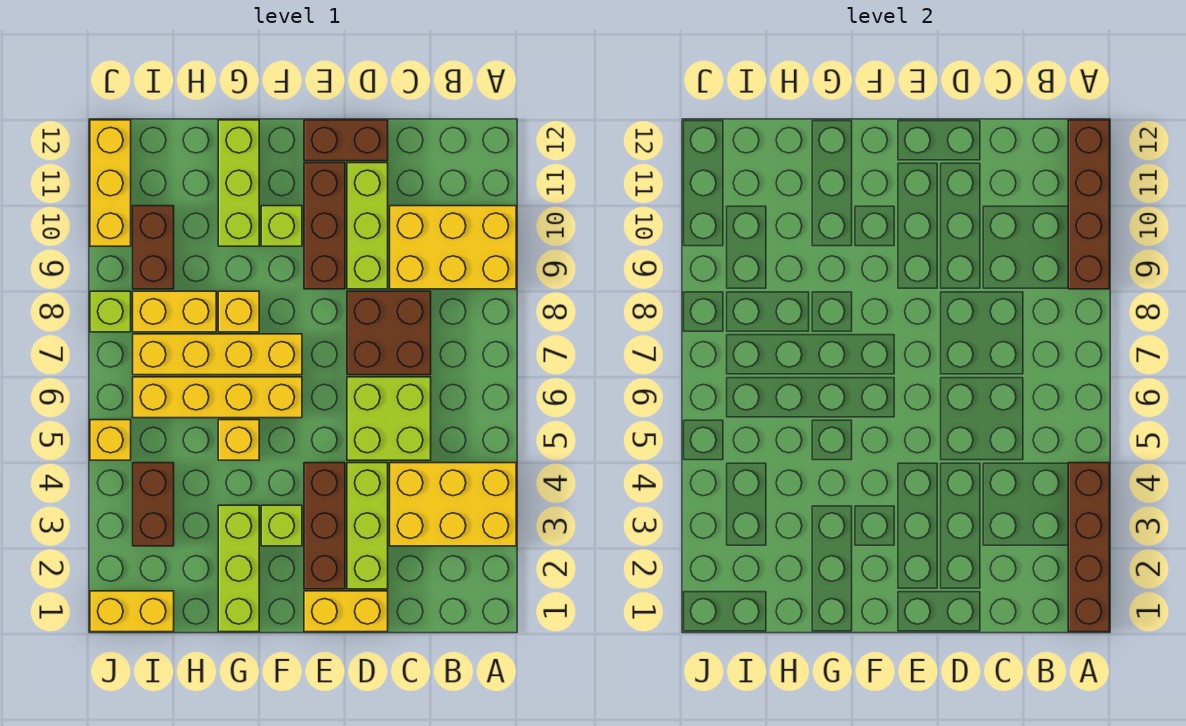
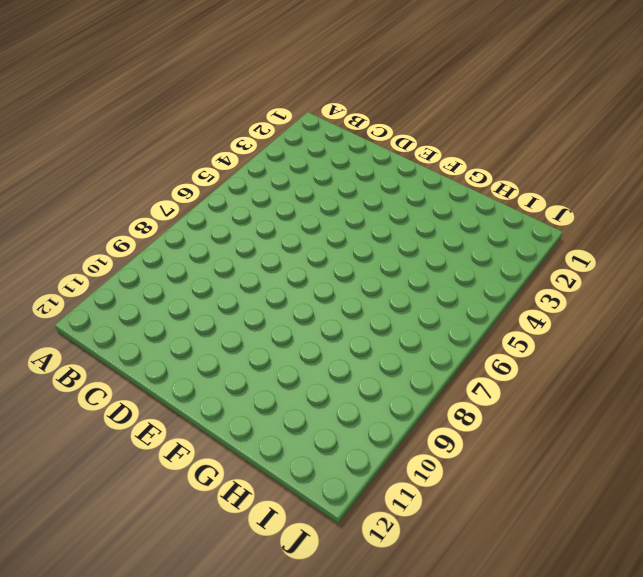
none -> yellow brick A3:C4 level 1
none -> yellow brick A9:C10 level 1
none -> lime brick C5:D6 level 1

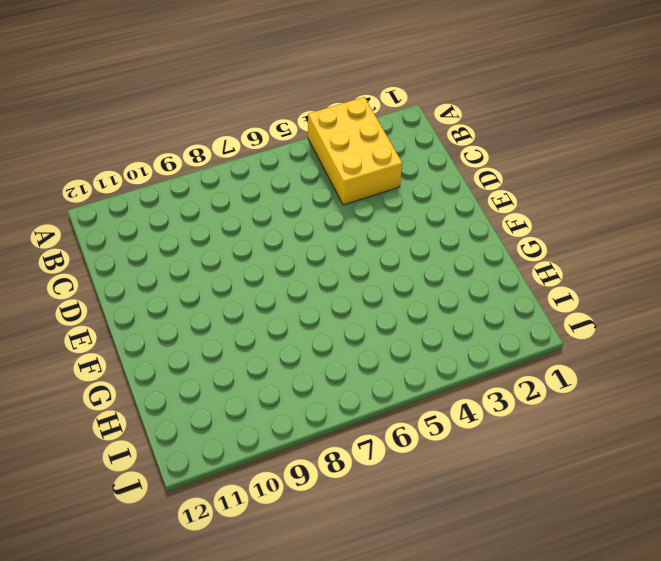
none -> yellow brick A9:C10 level 1
none -> lime brick C5:D6 level 1
none -> brown brick C7:D8 level 1

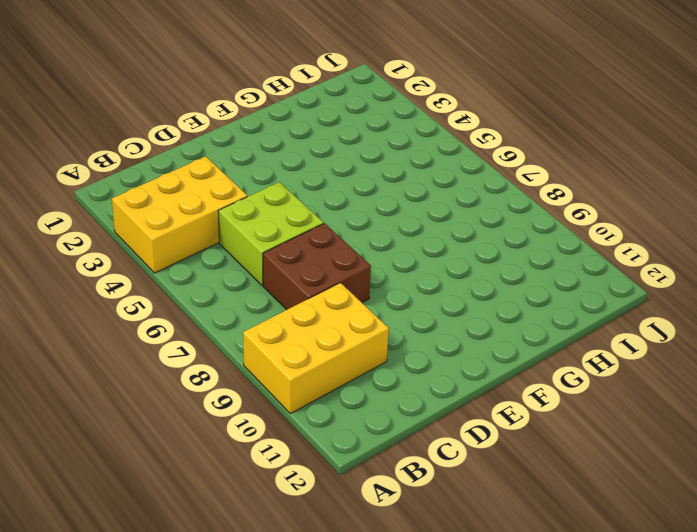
none -> yellow brick D1:E1 level 1
none -> lime brick D2:D4 level 1
none -> lime brick D9:D11 level 1

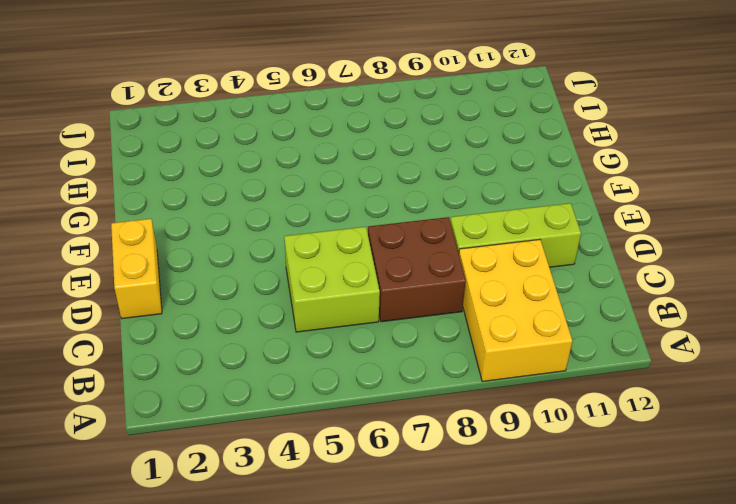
none -> yellow brick A3:C4 level 1
none -> lime brick D2:D4 level 1
none -> brown brick D12:E12 level 1

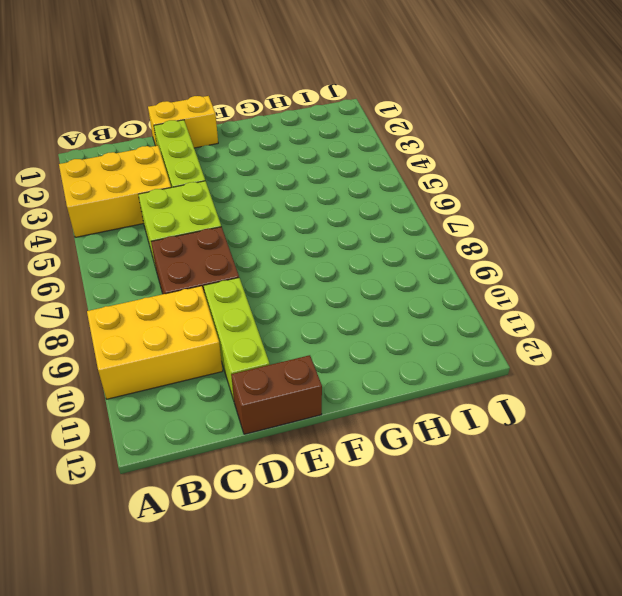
none -> brown brick E2:E4 level 1
none -> brown brick E9:E11 level 1
none -> lime brick F3 level 1

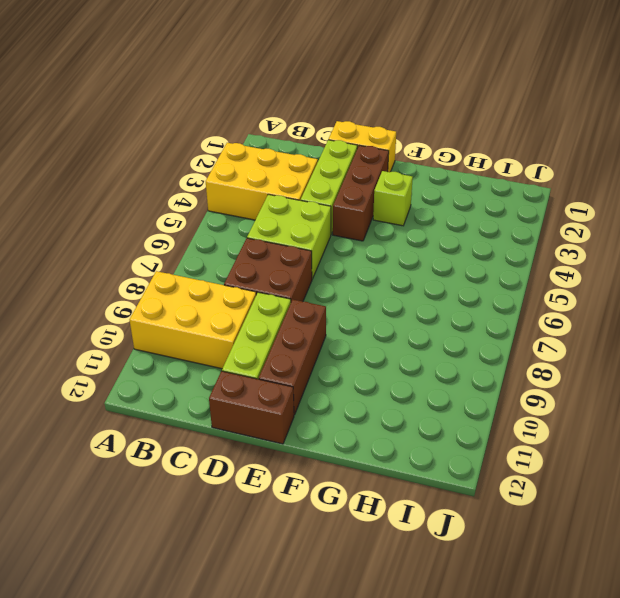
none -> yellow brick F6:I6 level 1
none -> yellow brick F7:I7 level 1
none -> lime brick F10 level 1

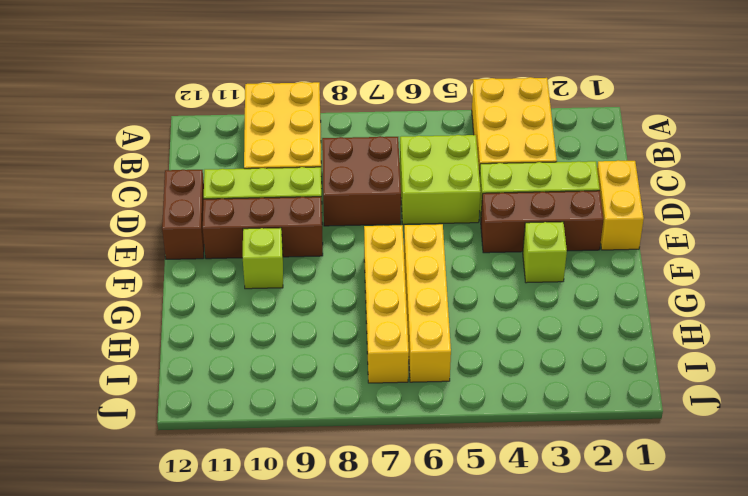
none -> lime brick G1:G3 level 1
none -> yellow brick G5 level 1
none -> yellow brick G8 level 1

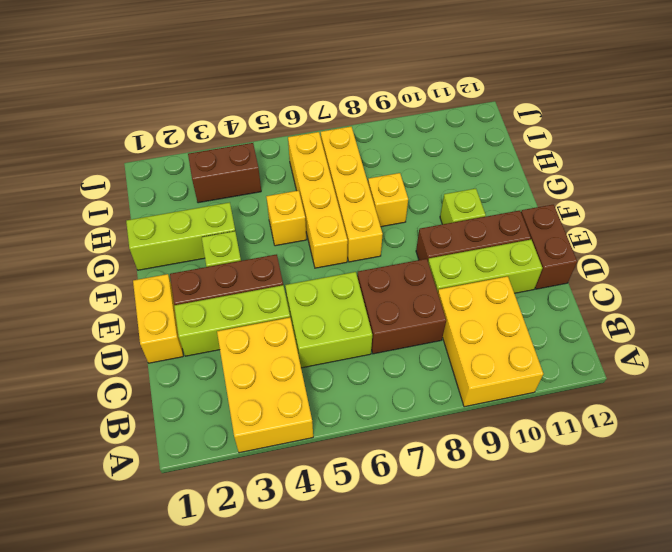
none -> lime brick G10:G12 level 1
none -> yellow brick H8:I8 level 1
none -> yellow brick I1:J1 level 1

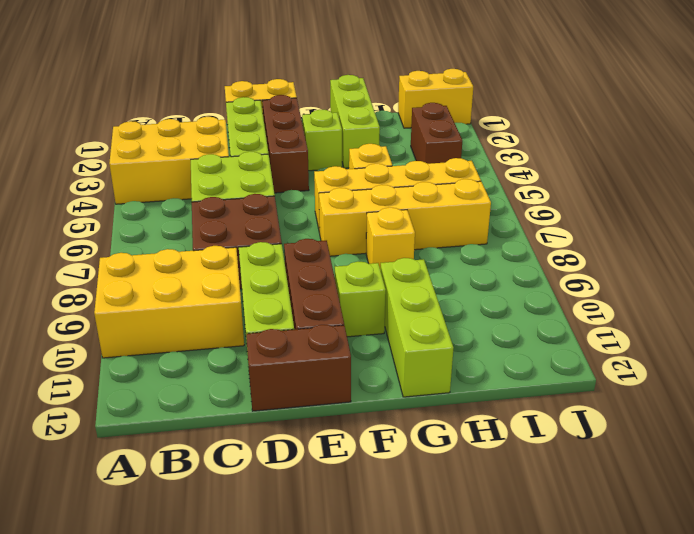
none -> yellow brick H8:I8 level 1
none -> brown brick I9:I10 level 1
none -> yellow brick J5 level 1

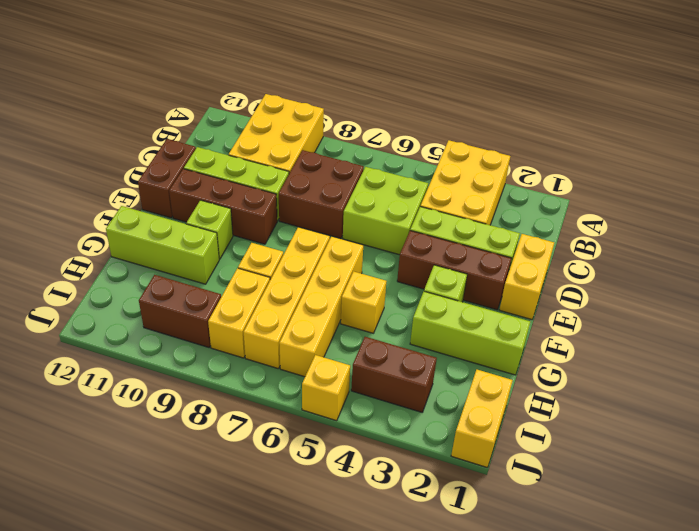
none -> lime brick J8 level 1
none -> yellow brick J10:J12 level 1
none -> brown brick A1:A4 level 2

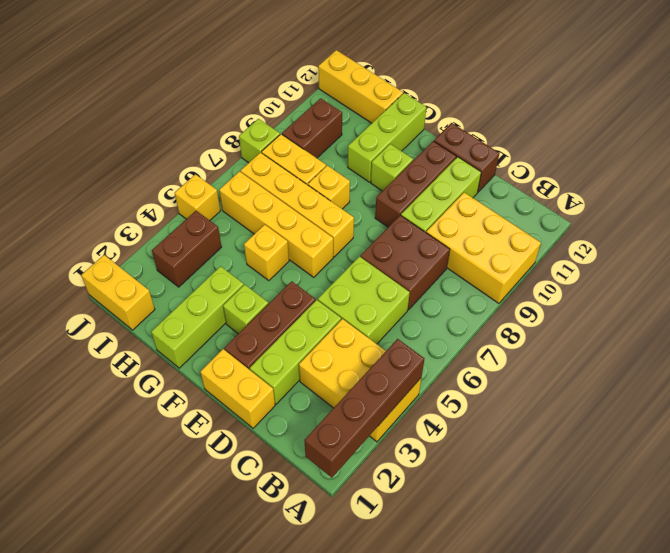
yellow brick H12:J12 level 1 -> yellow brick J10:J12 level 1
none -> brown brick A9:A12 level 2

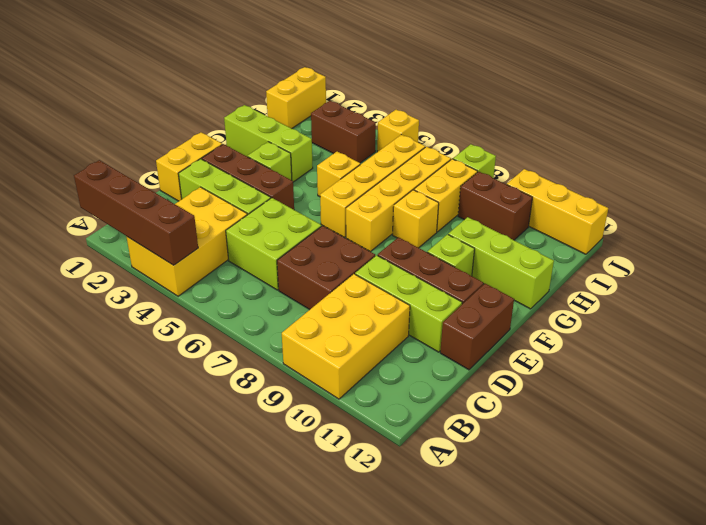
none -> brown brick A9:A12 level 2

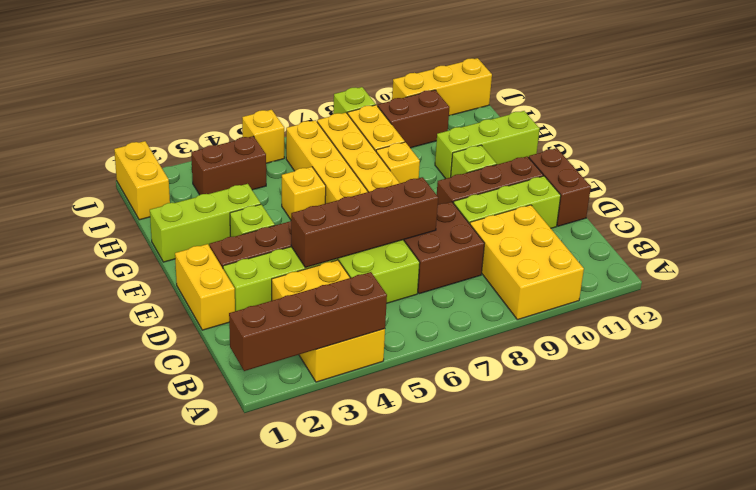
brown brick D4:D7 level 2 -> brown brick A9:A12 level 2

